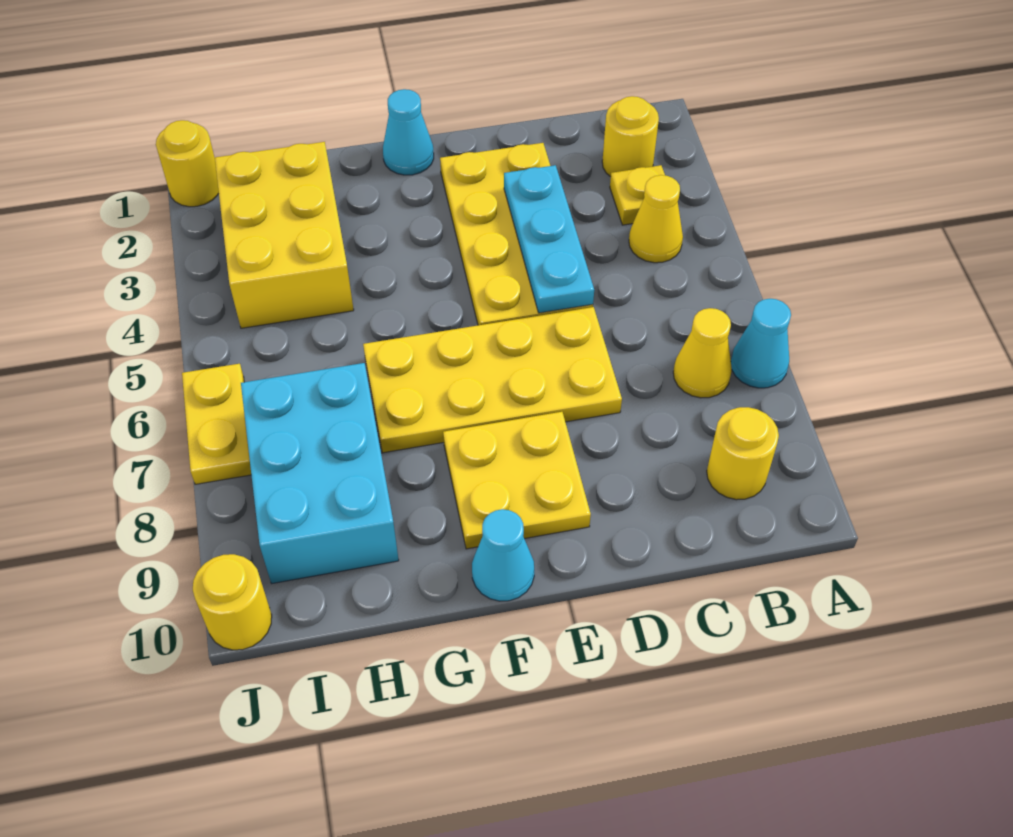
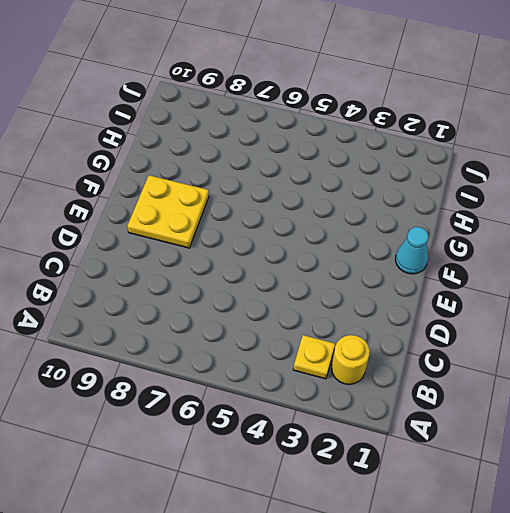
none -> cyan cone A7 level 1
none -> yellow cone B4 level 1
none -> yellow cone B7 level 1

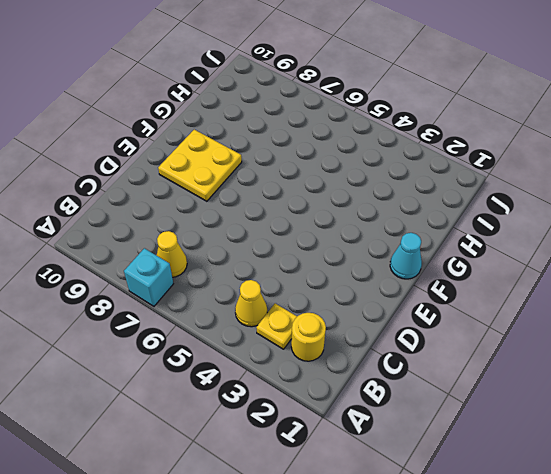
cyan brick A7 level 1 -> cyan cone A7 level 1
none -> yellow round brick B9 level 1
none -> yellow plate D2:E5 level 1
none -> yellow plate D6:G7 level 1

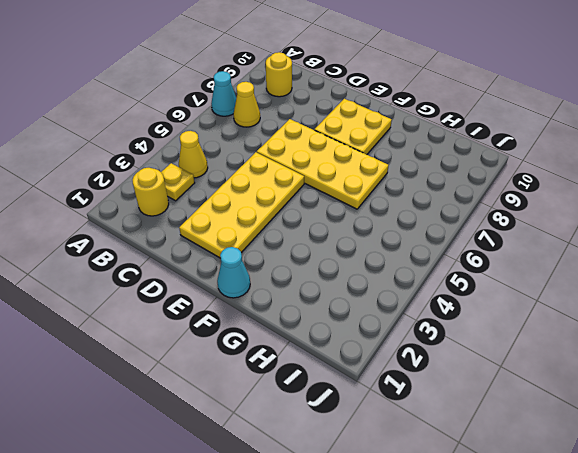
none -> cyan cone F10 level 1
none -> yellow brick H2:I4 level 1
none -> cyan brick H7:I9 level 1

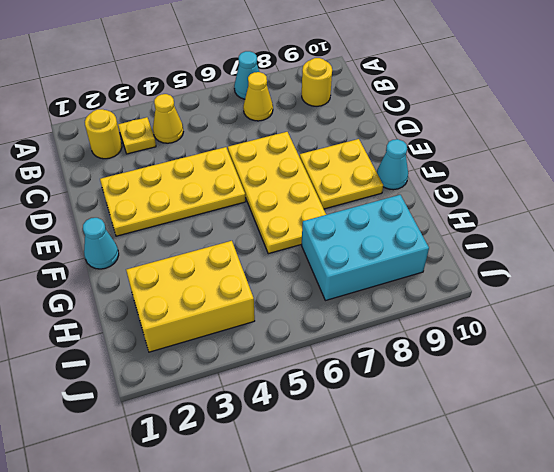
none -> yellow round brick J1 level 1
none -> yellow plate J6:J7 level 1
none -> yellow round brick J10 level 1

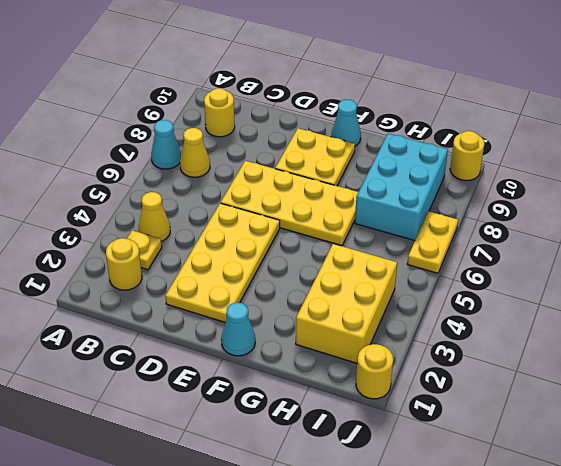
none -> cyan plate D3:D5 level 2

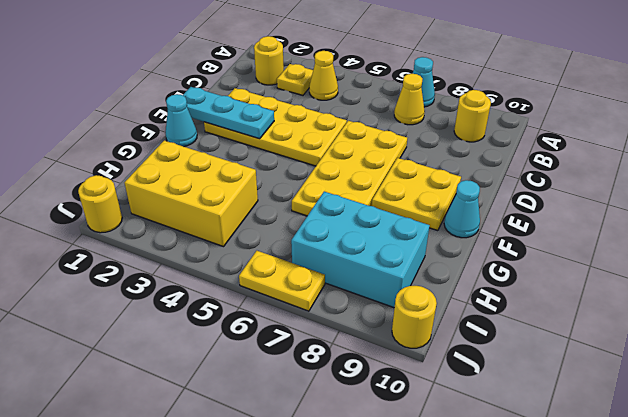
cyan plate E1:E3 level 2 -> cyan plate D3:D5 level 2

